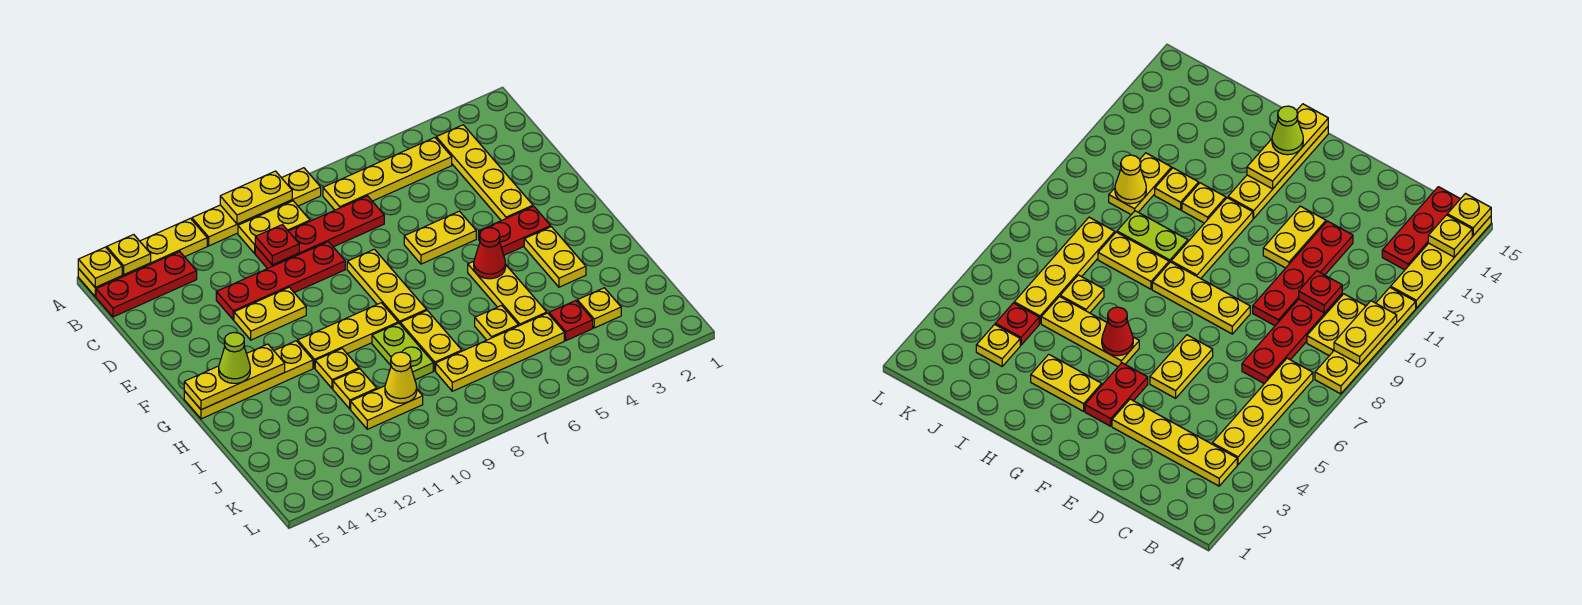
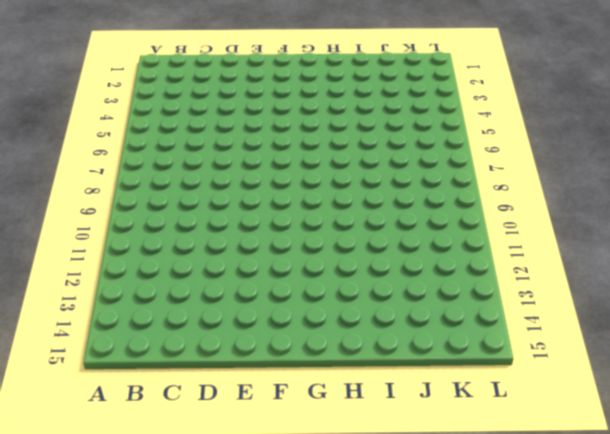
none -> yellow plate A8:A11 level 1
none -> yellow plate A12:A15 level 1
none -> yellow plate B3:E3 level 1
none -> yellow plate B4:B7 level 1

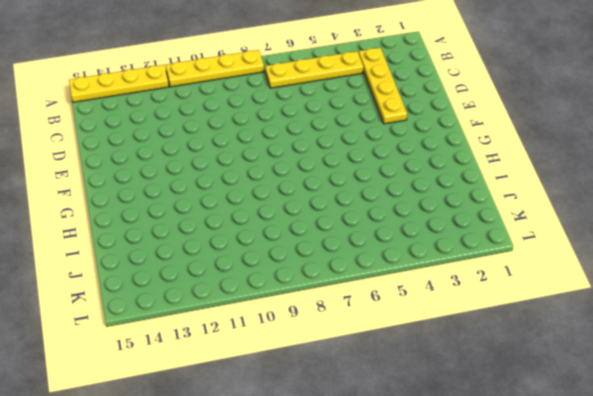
none -> yellow plate B9:B10 level 1
none -> red plate B13:B15 level 1
none -> red plate C7:C10 level 1
none -> red plate D9:D12 level 1

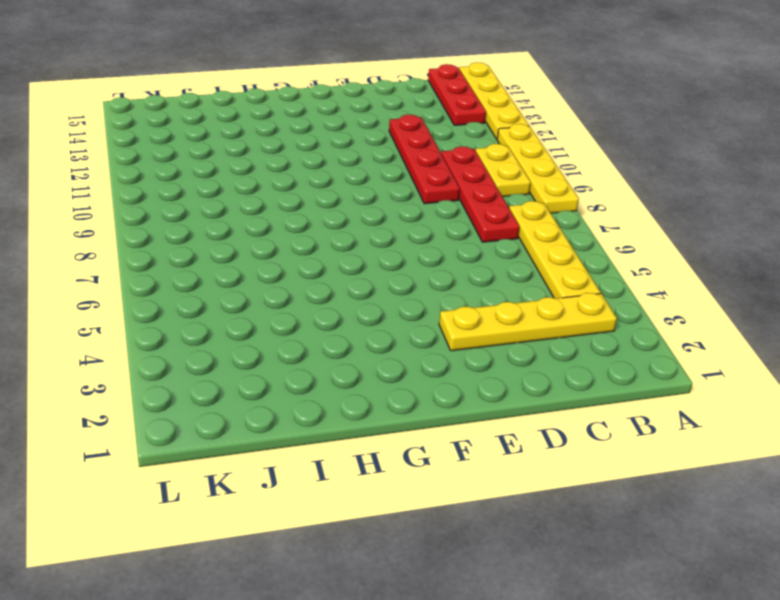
none -> yellow plate E5:E6 level 1
none -> yellow plate E8:G8 level 1
none -> yellow plate E11:E12 level 1
none -> red plate F3:F4 level 1

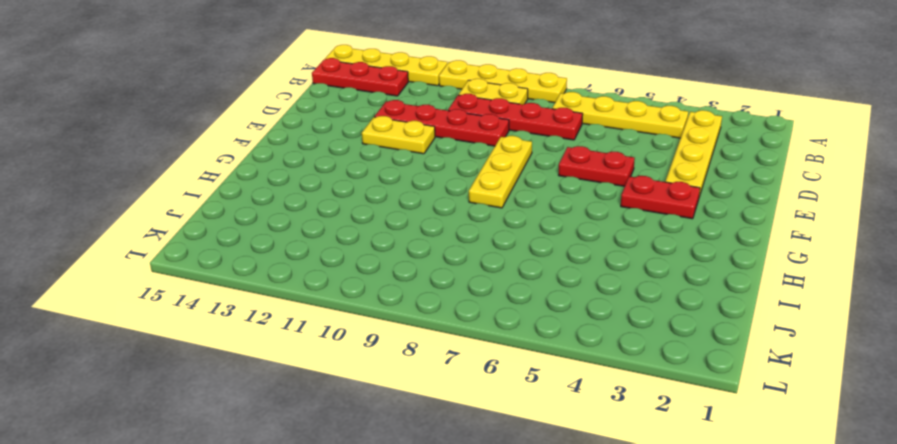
red plate E5:E6 level 1 -> yellow plate E5:E6 level 1
none -> yellow plate G3:H3 level 1
none -> yellow plate G5:I5 level 1
none -> yellow plate G9:G11 level 1
none -> yellow plate G12:G15 level 1

